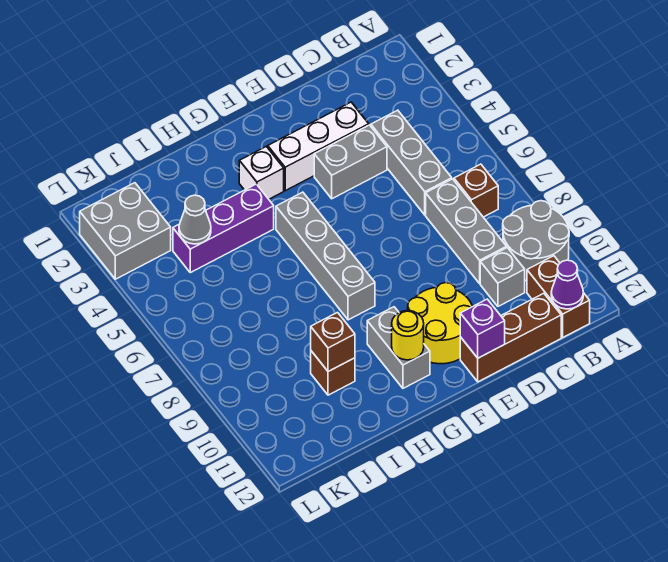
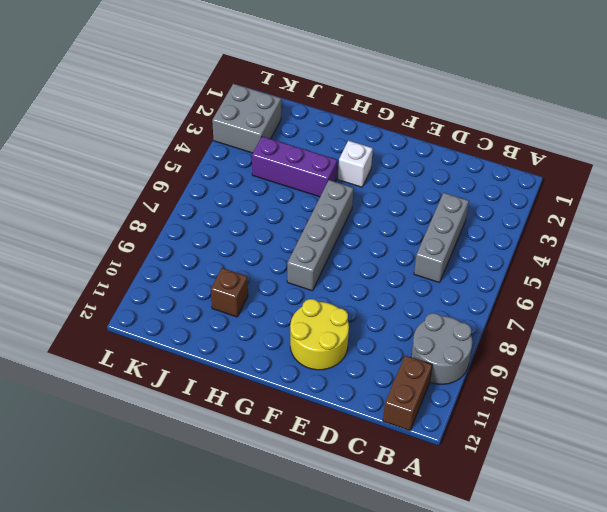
none -> brown brick B7 level 1
none -> grey brick C7:C9 level 1
none -> grey brick C10 level 1

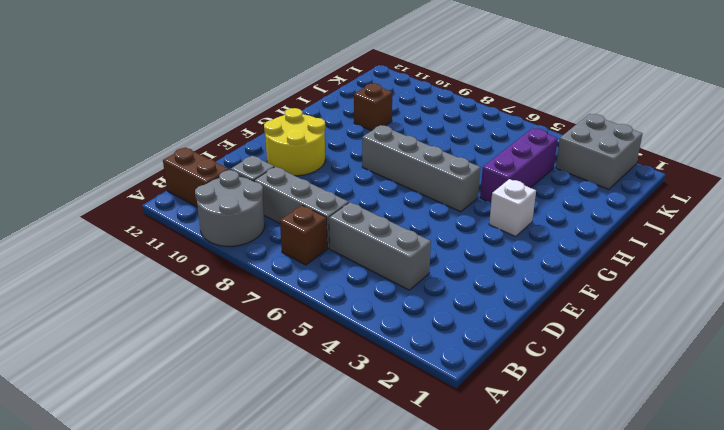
none -> brown brick C12:E12 level 1
none -> white brick D3:F3 level 1
none -> grey brick D4:E4 level 1

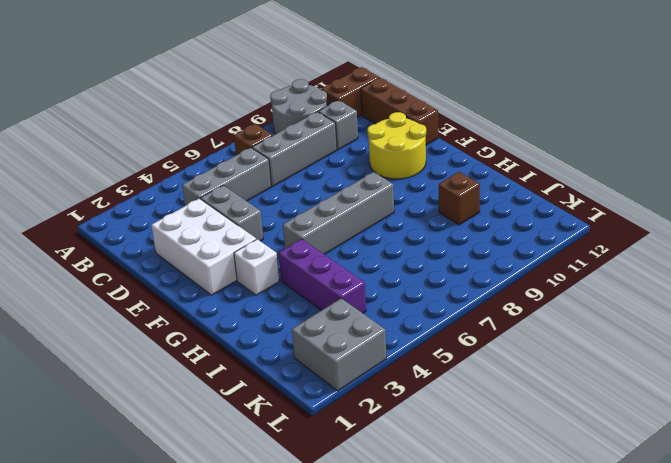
white brick D2:F3 level 1 -> white brick D3:F3 level 1
none -> grey brick G10:G11 level 1
none -> purple cone B12 level 2
none -> purple brick E12 level 2

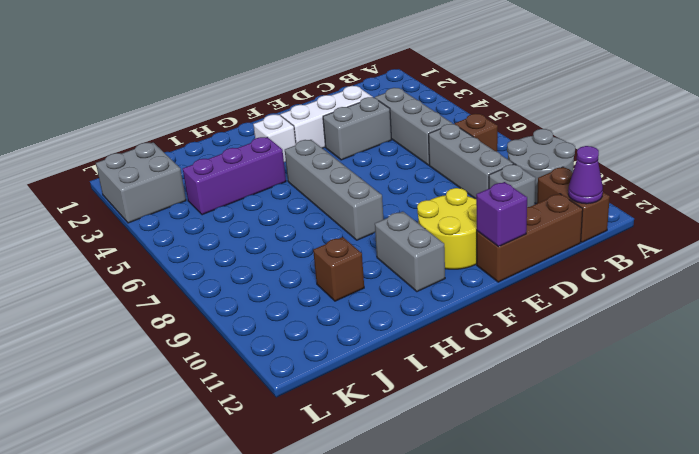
none -> yellow round brick G11 level 2
none -> brown brick I10 level 2
none -> grey cone J4 level 2

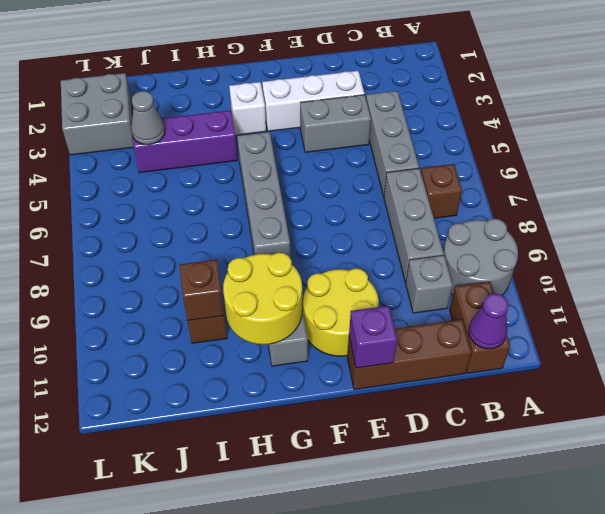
yellow round brick G10:H11 level 2 -> yellow round brick G11 level 2

